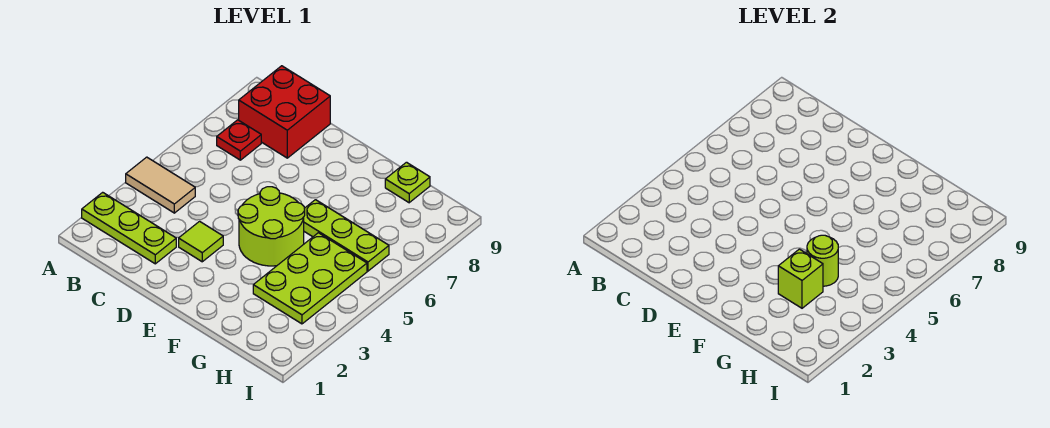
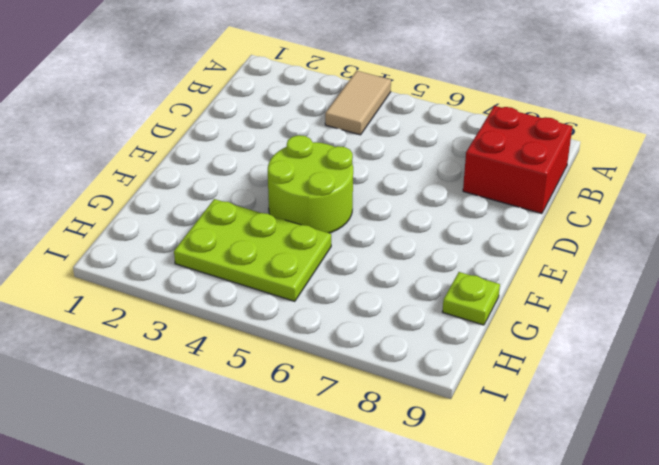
none -> lime plate A2:C2 level 1
none -> red plate B7 level 1

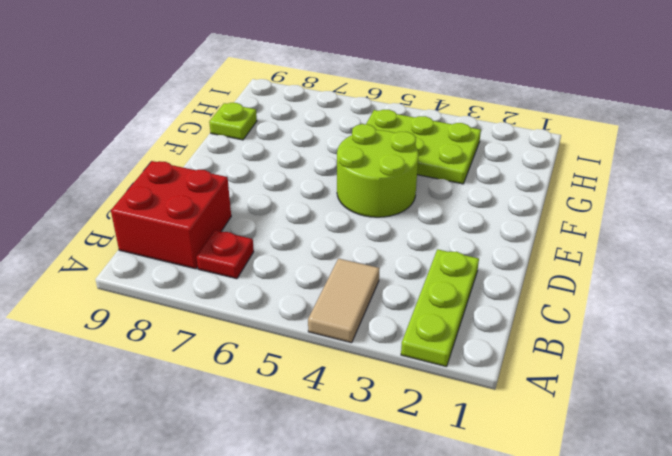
none -> lime tile D3 level 1
none -> lime plate F6:H6 level 1

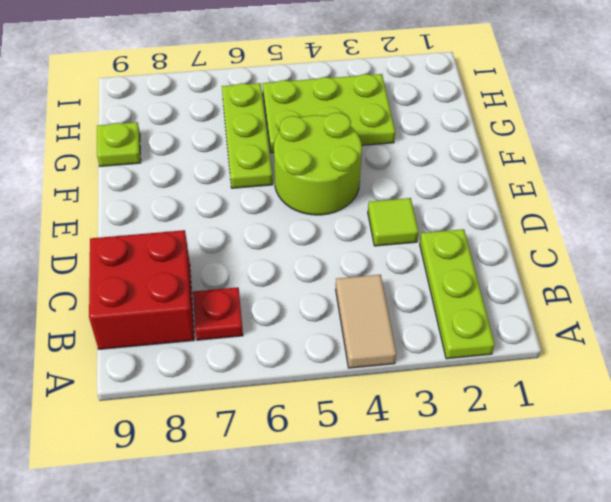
none -> lime brick G3 level 2
none -> lime round brick G4 level 2

